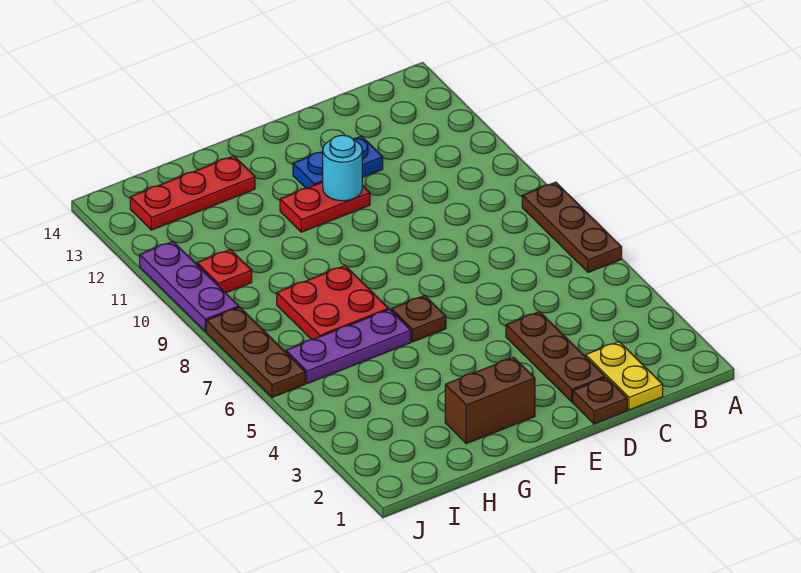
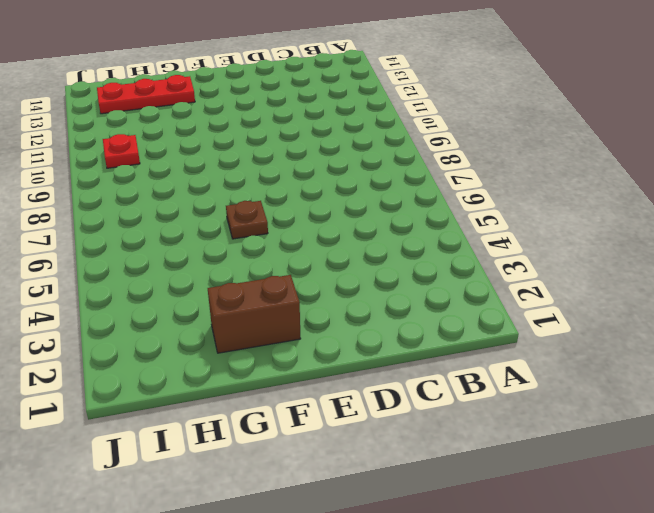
none -> brown plate A6:A8 level 1
none -> yellow plate C1:C2 level 1
none -> brown plate D1 level 1

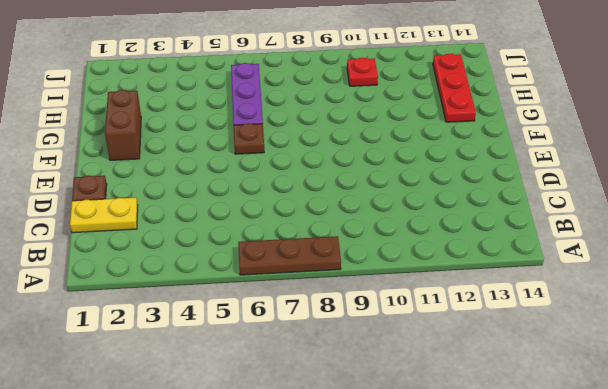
none -> brown plate D2:D4 level 1
none -> blue plate D12:E12 level 1
none -> red plate E11:F11 level 1

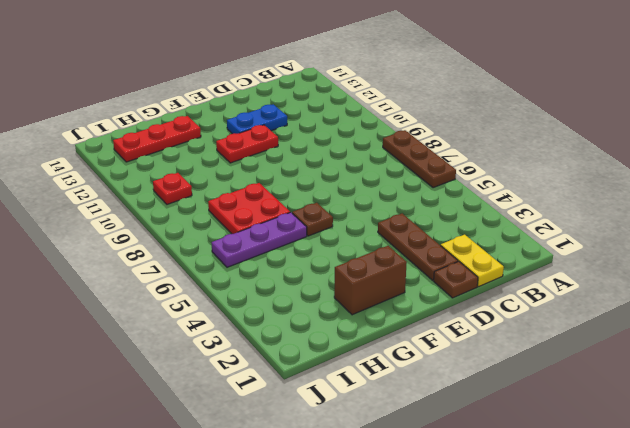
none -> brown plate J6:J8 level 1
none -> purple plate J9:J11 level 1
none -> cyan round brick E11 level 2

